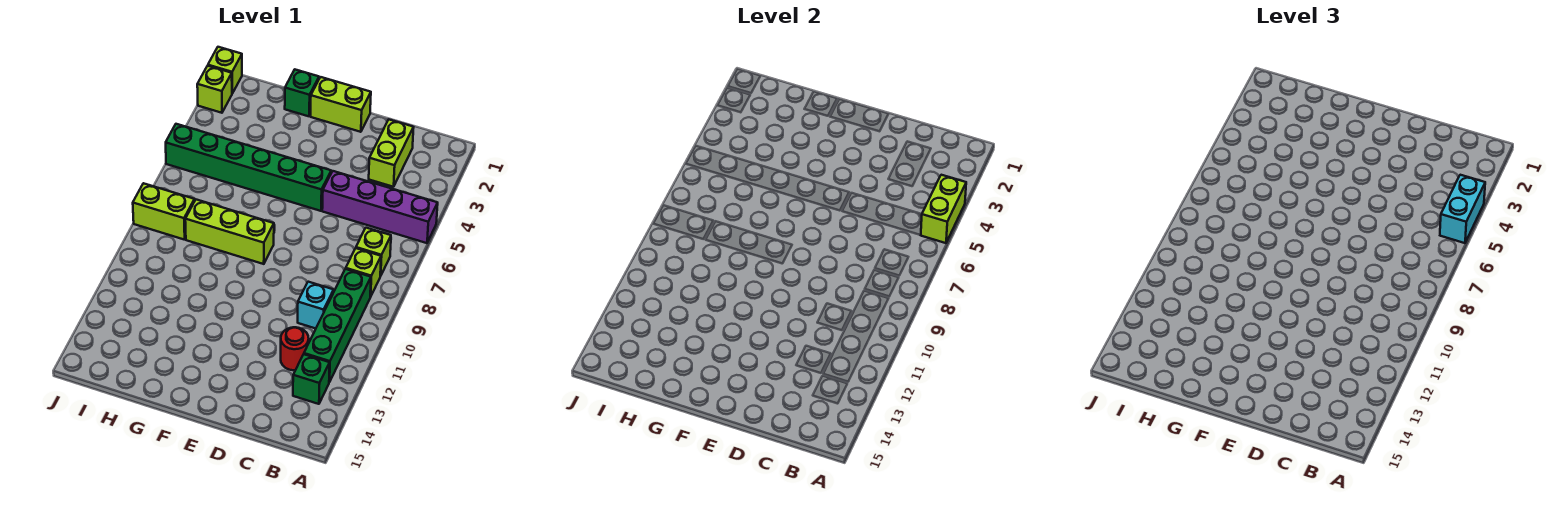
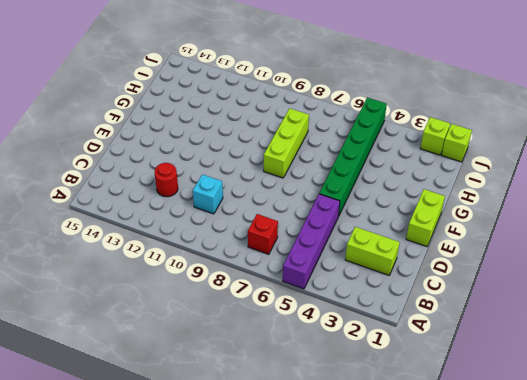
red brick B7 level 1 -> lime brick B7 level 1
none -> lime brick B8 level 1
none -> green brick B9:B12 level 1
none -> green brick B13 level 1

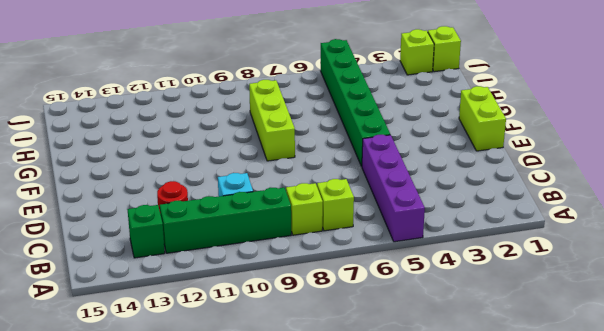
none -> lime brick C2:C3 level 1
none -> green brick G1 level 1
none -> lime brick I8:J8 level 1

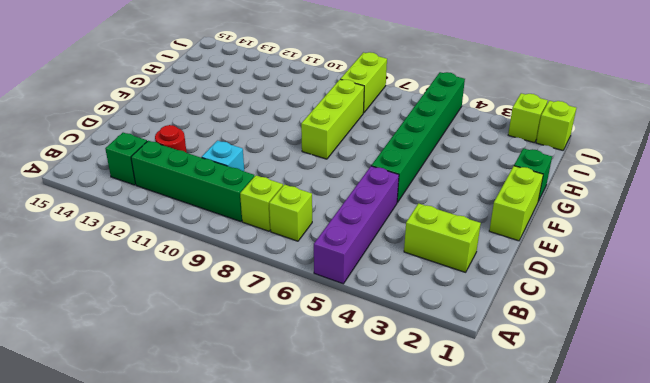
none -> lime brick A4:A5 level 2
none -> cyan brick A4:A5 level 3

